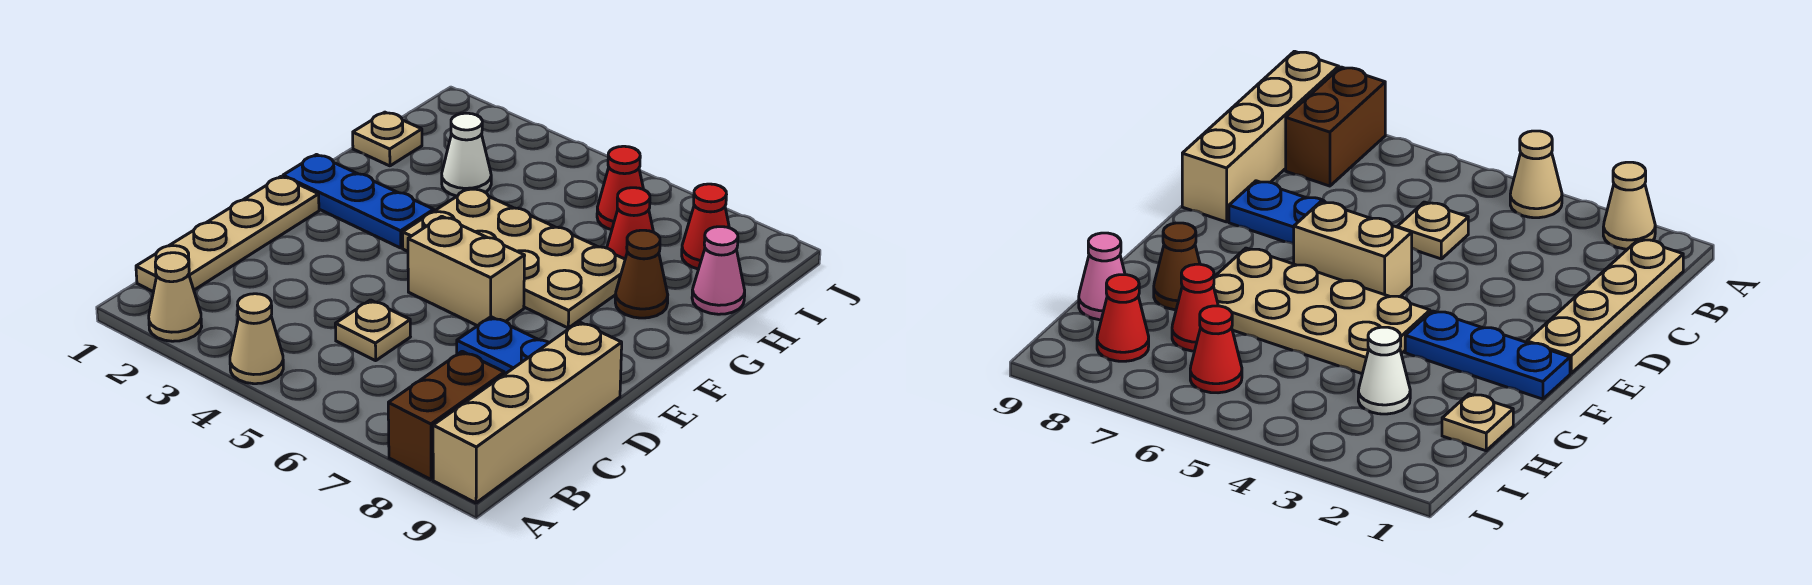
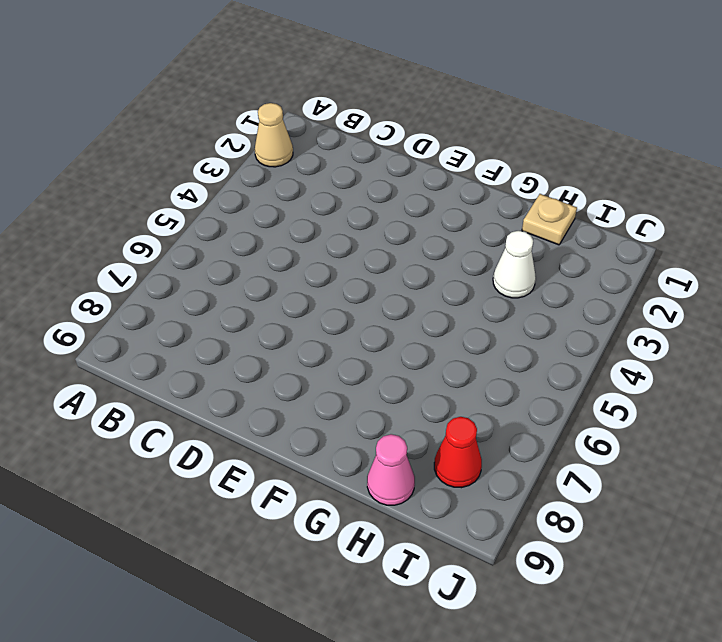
none -> tan cone A4 level 1
none -> brown brick A8:B8 level 1
none -> tan brick A9:D9 level 1

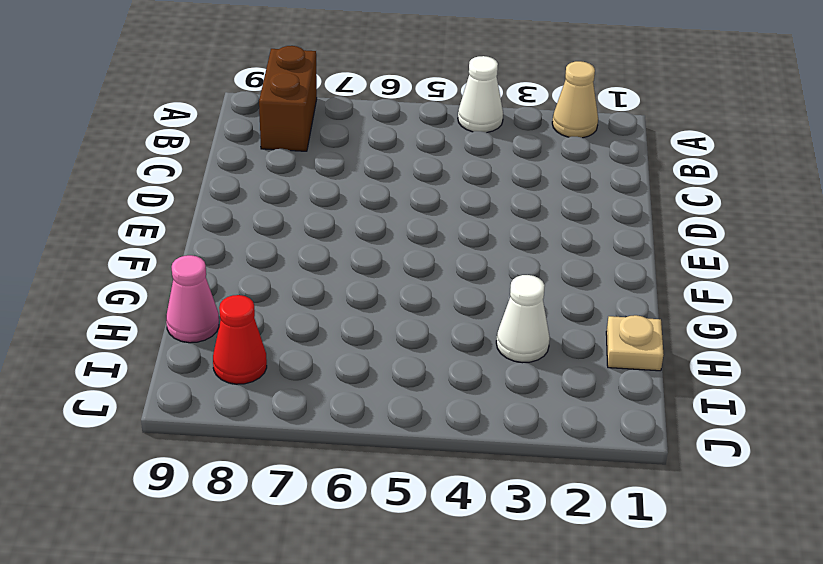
white cone A4 level 1 -> tan cone A4 level 1
none -> tan brick A9:D9 level 1
none -> tan plate B1:E1 level 1
none -> tan plate C5 level 1

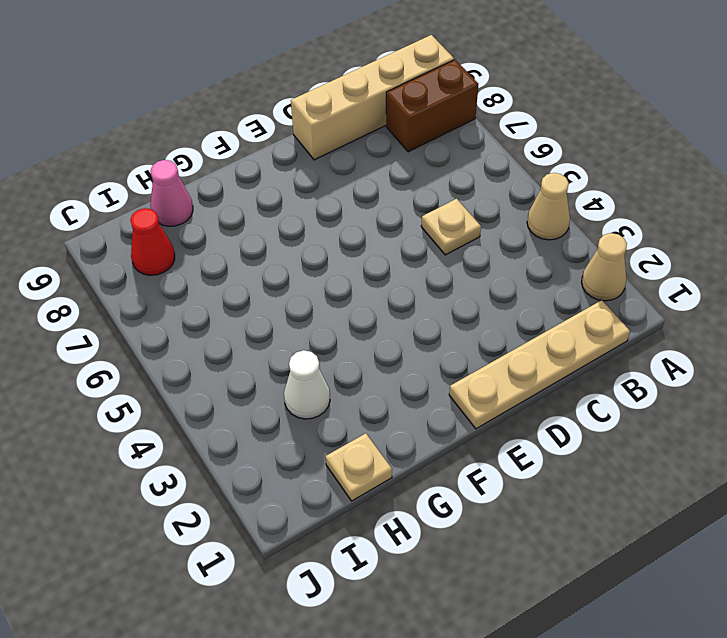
none -> blue plate D7:D8 level 1
none -> tan brick E5:E6 level 1
none -> blue plate F1:F3 level 1

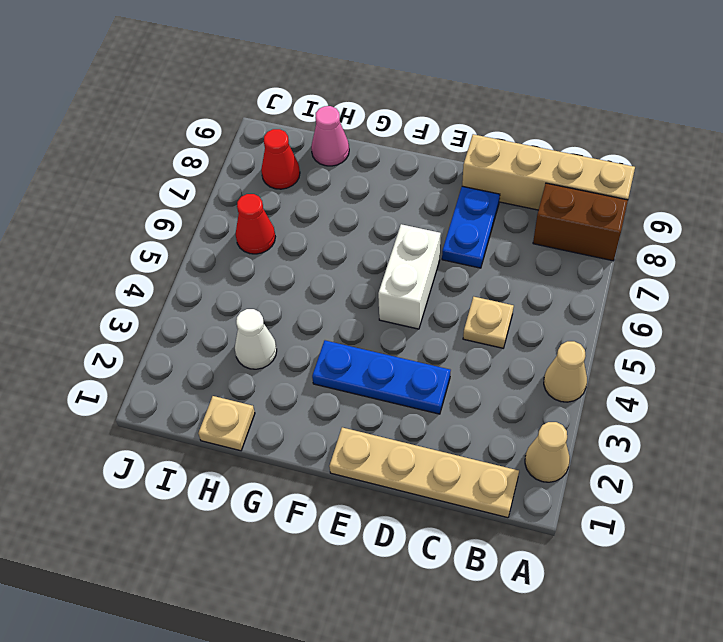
blue plate D3:F3 level 1 -> blue plate F1:F3 level 1
white brick E5:E6 level 1 -> tan brick E5:E6 level 1
none -> tan plate F4:G7 level 1
none -> brown cone G8 level 1
none -> red cone H7 level 1

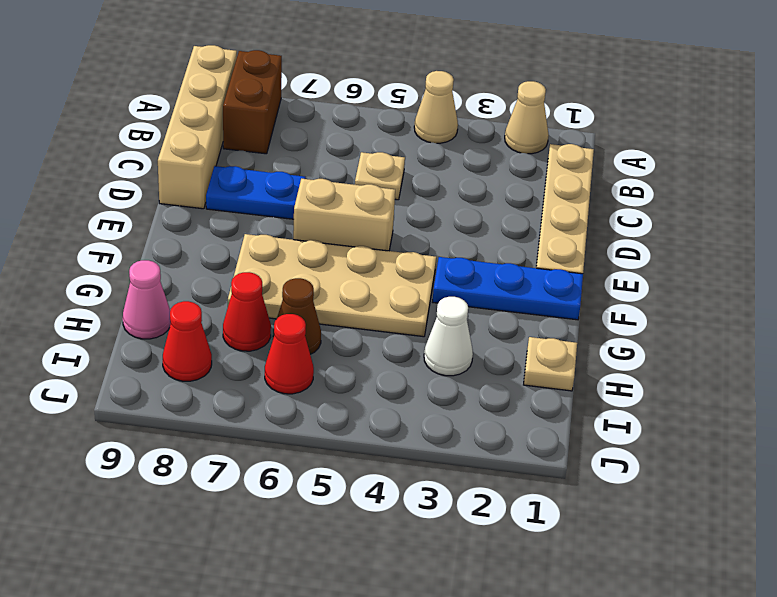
brown cone H6 level 1 -> brown cone G8 level 1

